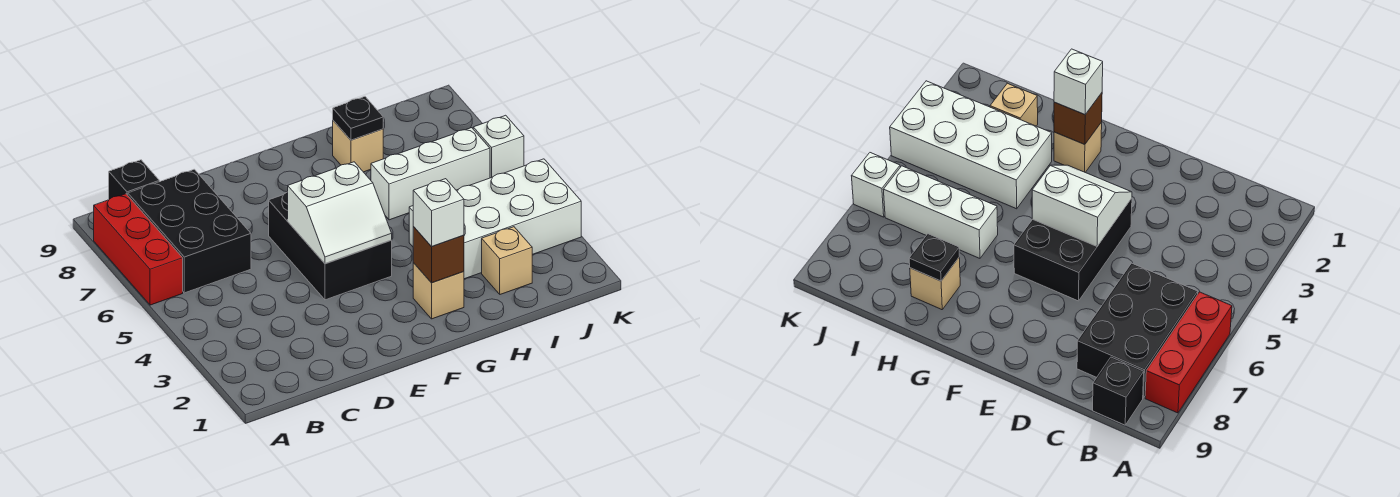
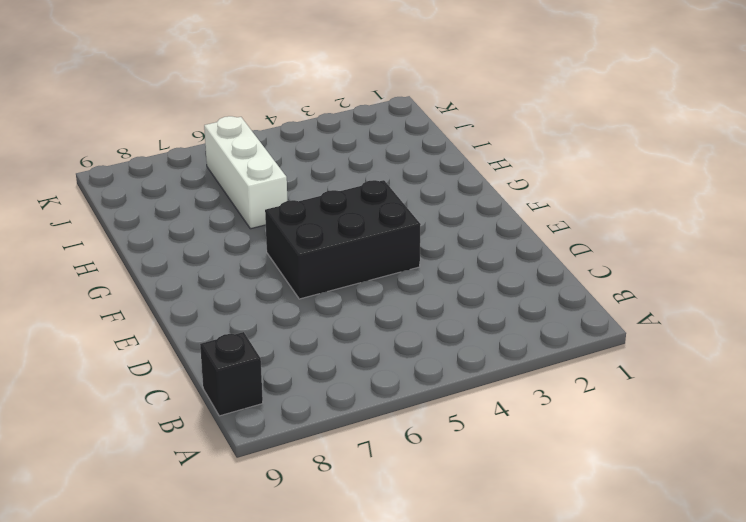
none -> red brick A6:A8 level 1
none -> black brick B6:C8 level 1
none -> tan brick G2 level 1

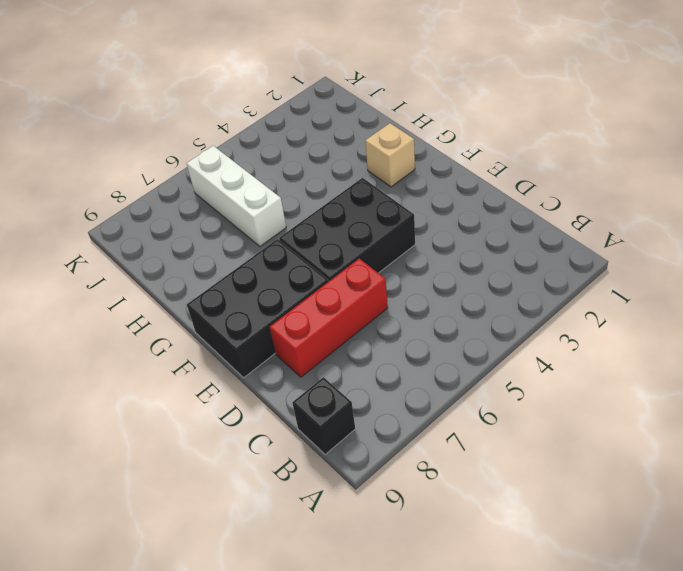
red brick D6:D8 level 1 -> red brick A6:A8 level 1
black brick E7:F9 level 1 -> black brick B6:C8 level 1
none -> white brick H3:K4 level 1
none -> tan brick H8 level 1
none -> tan brick I2 level 1

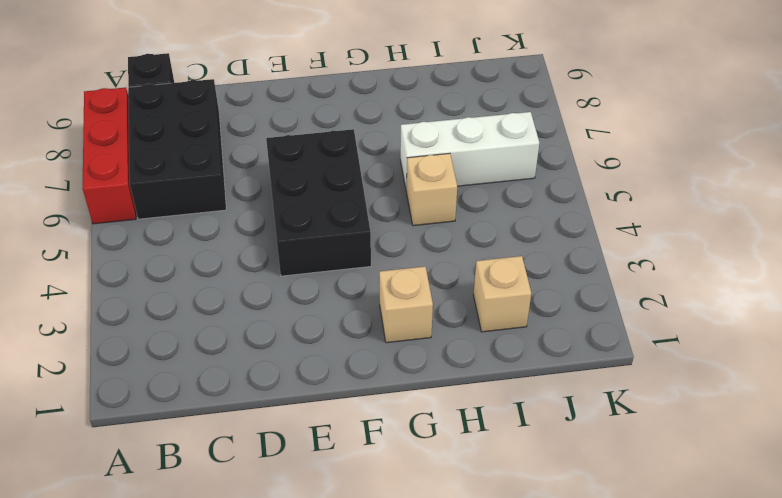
tan brick H5 level 1 -> tan brick H8 level 1
none -> white brick H3:K4 level 1
none -> white brick K6 level 1
none -> white slope E4:F5 level 2 top 5

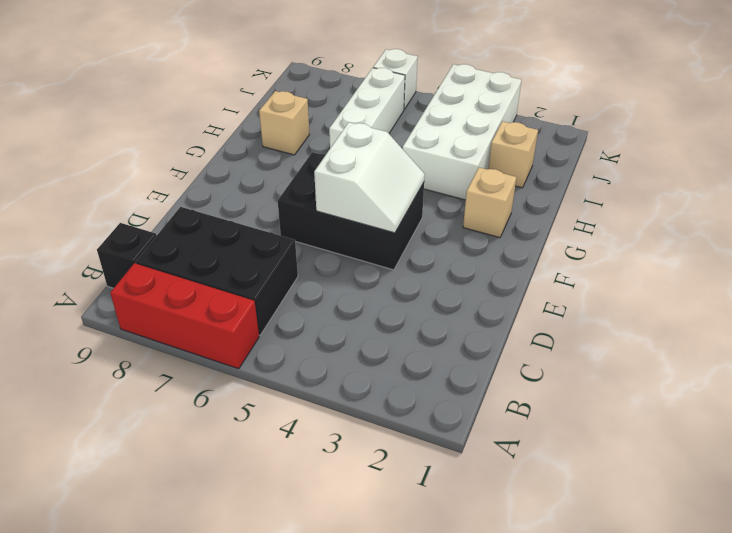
none -> brown brick G2 level 2
none -> black plate H8 level 2
none -> white brick G2 level 3

